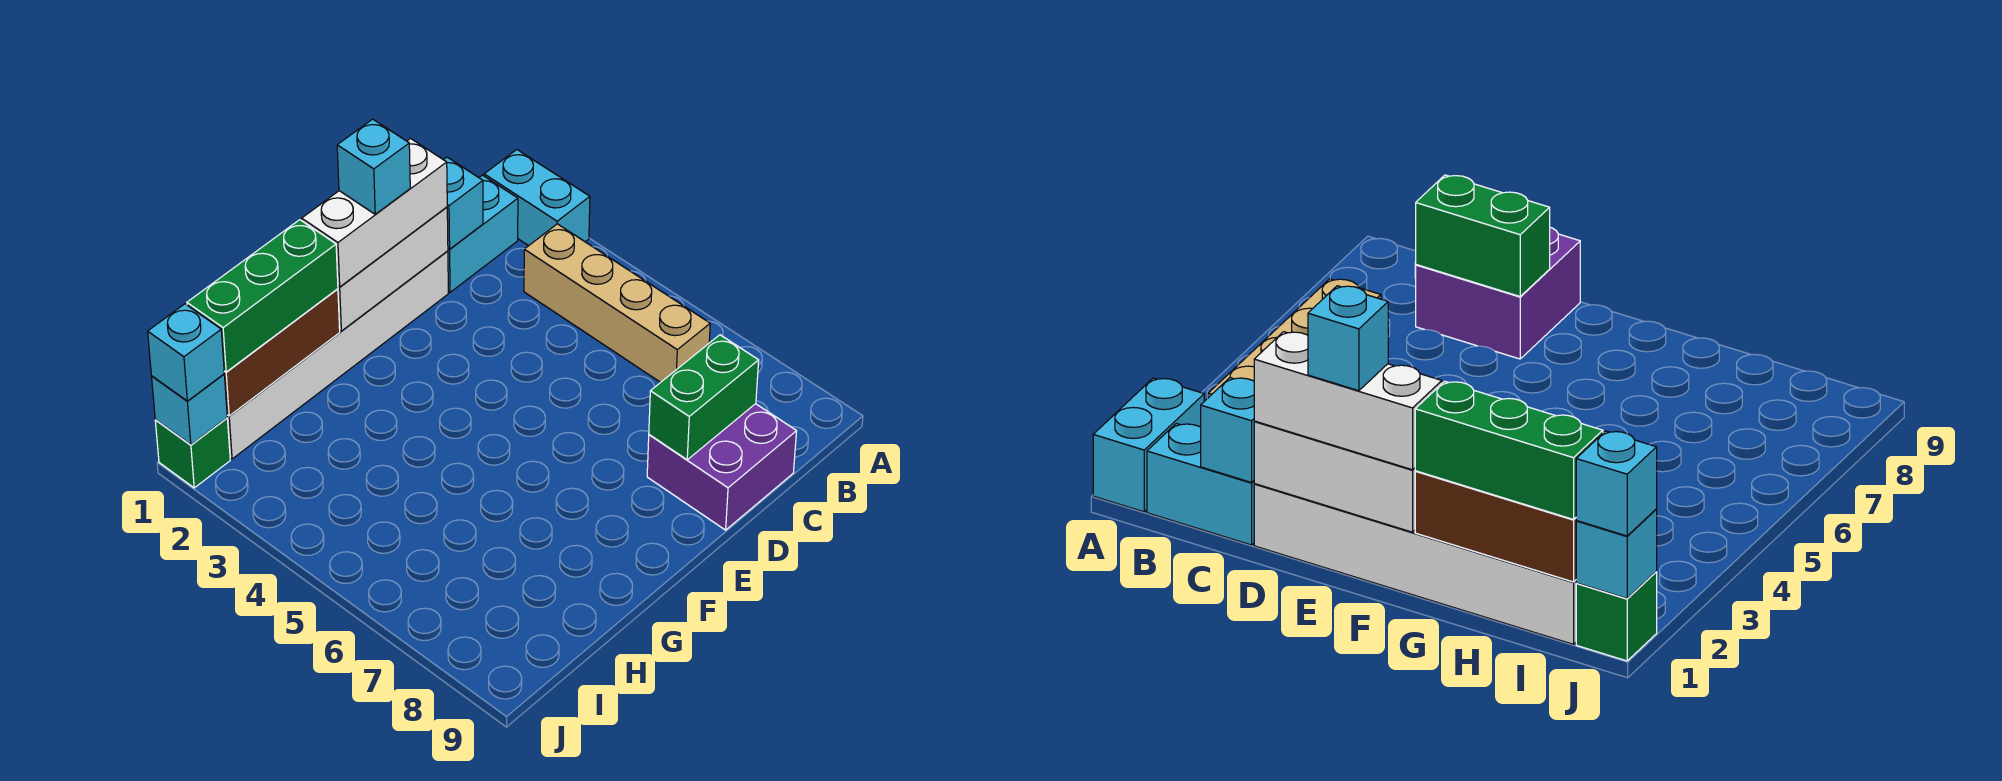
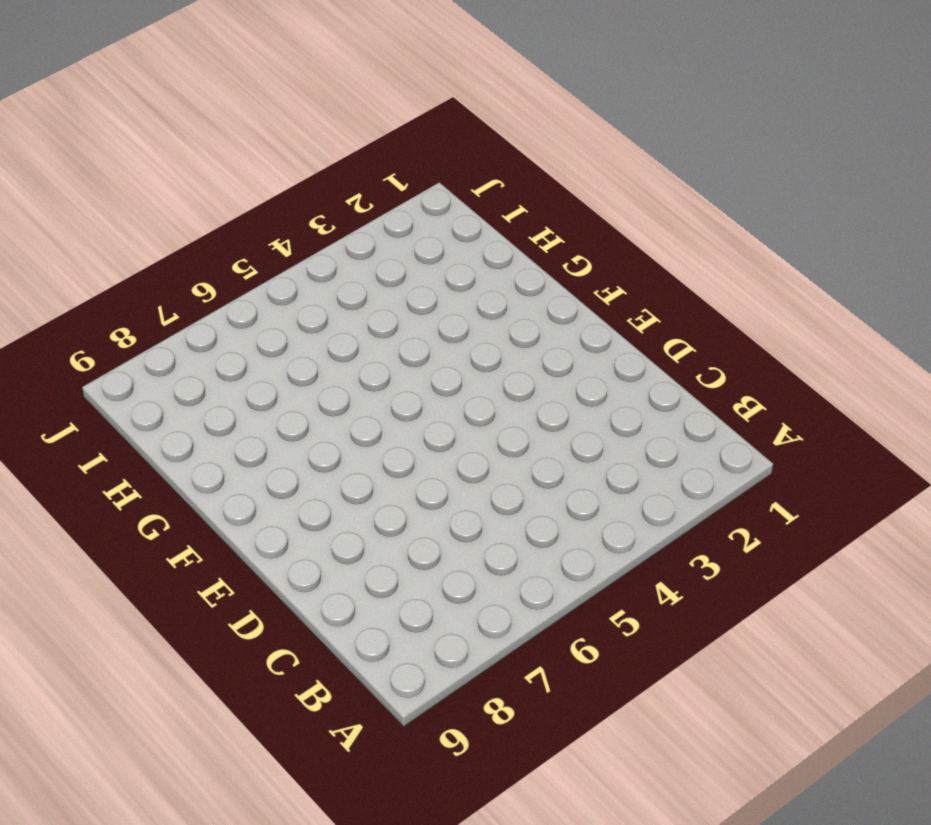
none -> cyan brick A1:A2 level 1
none -> cyan brick B1:C1 level 1
none -> tan brick B3:B6 level 1

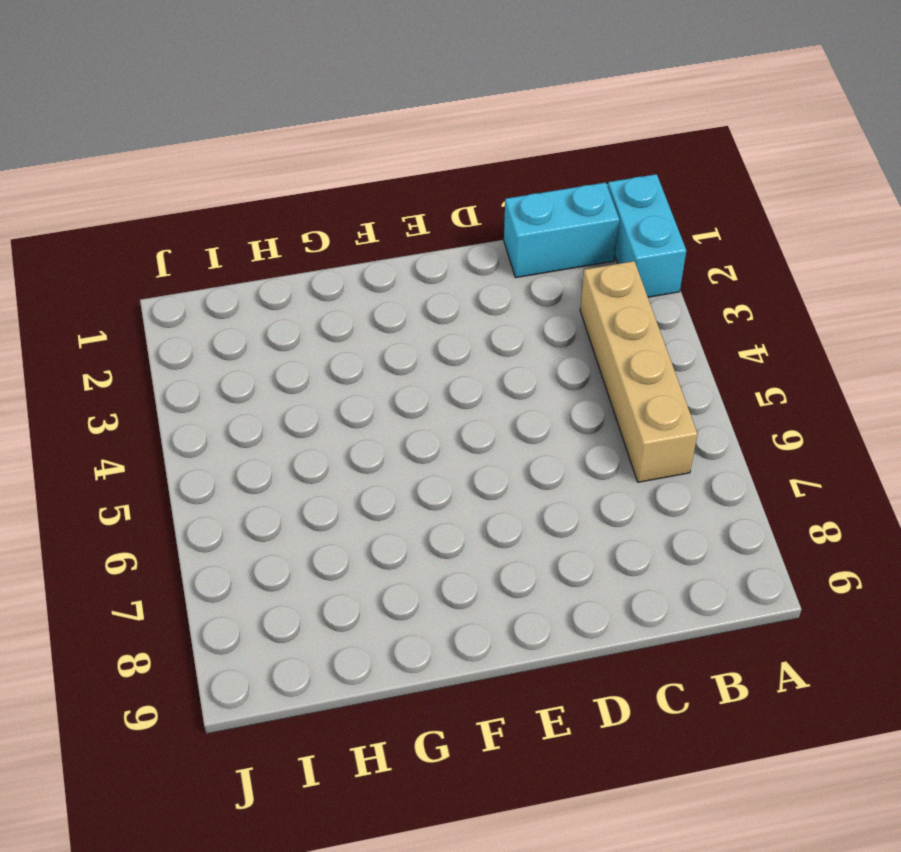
none -> purple brick C8:D9 level 1
none -> white brick D1:I1 level 1
none -> green brick J1 level 1

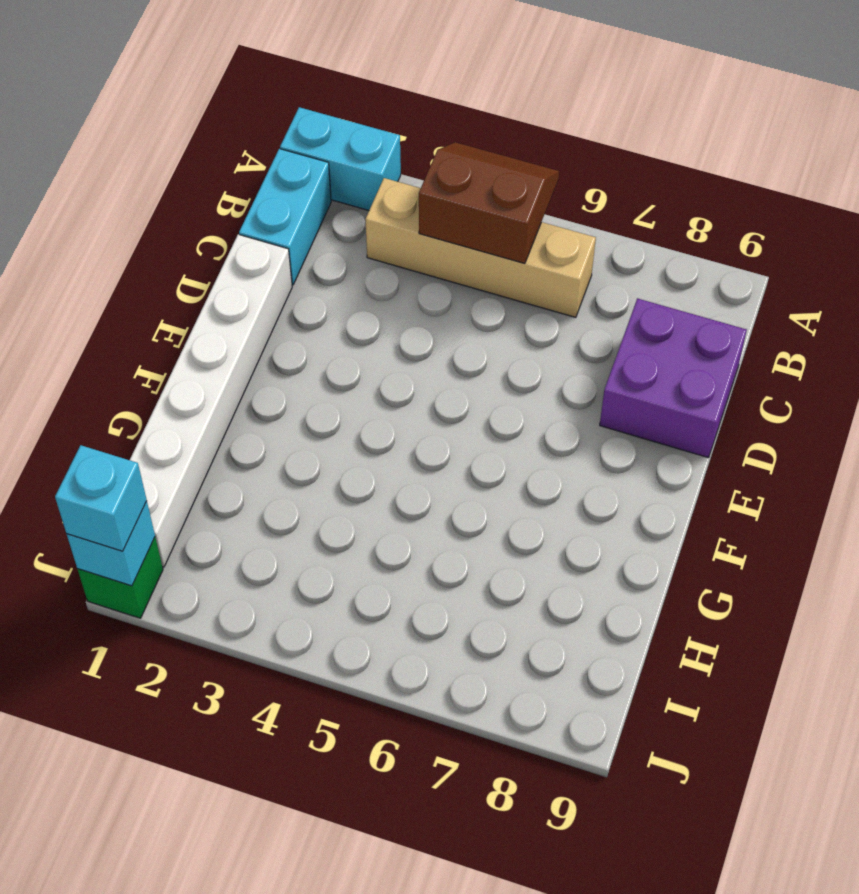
brown slope A4:B5 level 2 top B -> none
none -> cyan brick C1 level 2
none -> green brick C8:D8 level 2
none -> white brick D1:F1 level 2

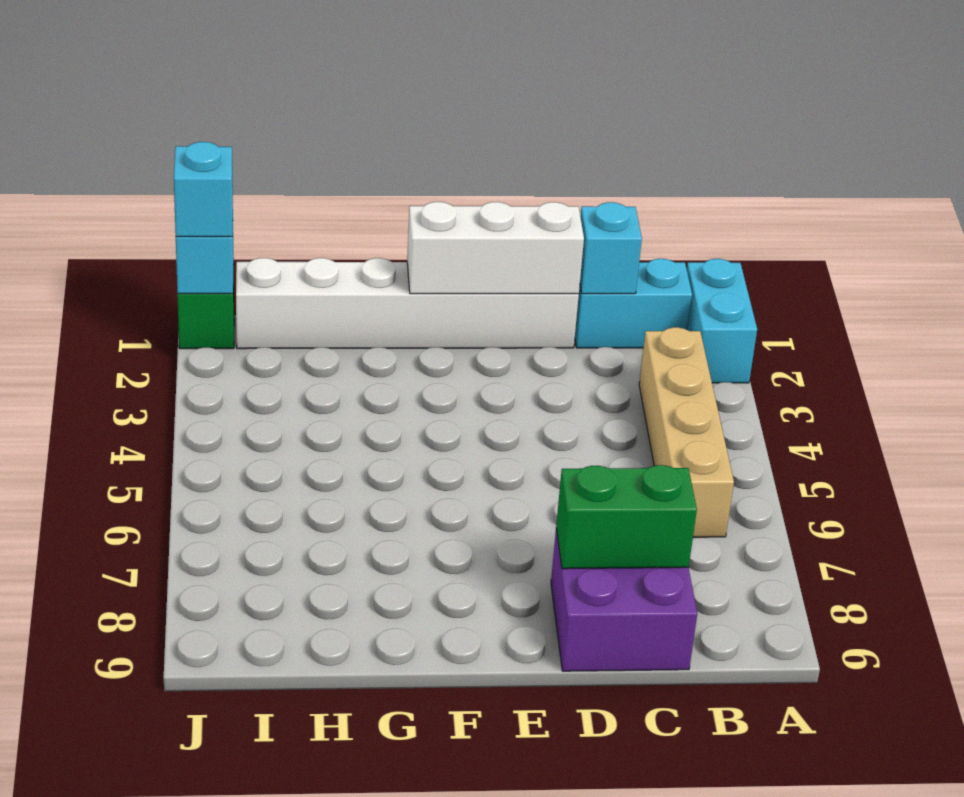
none -> brown brick G1:I1 level 2
none -> white brick D1:F1 level 3
none -> green brick G1:I1 level 3

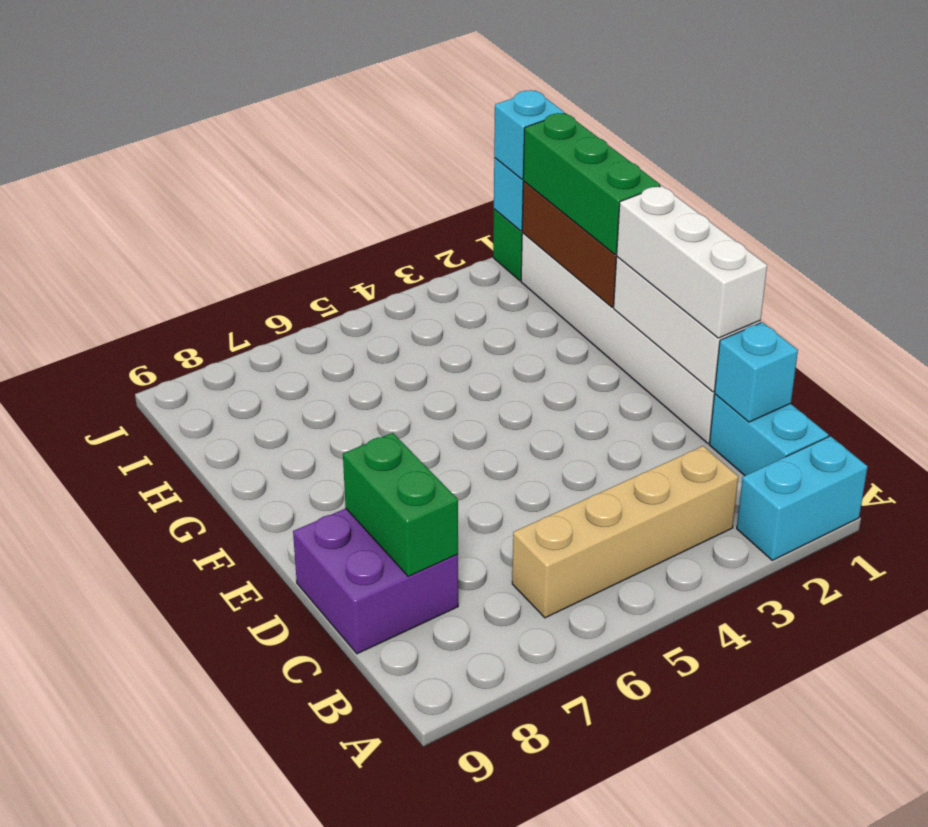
none -> cyan brick E1 level 4

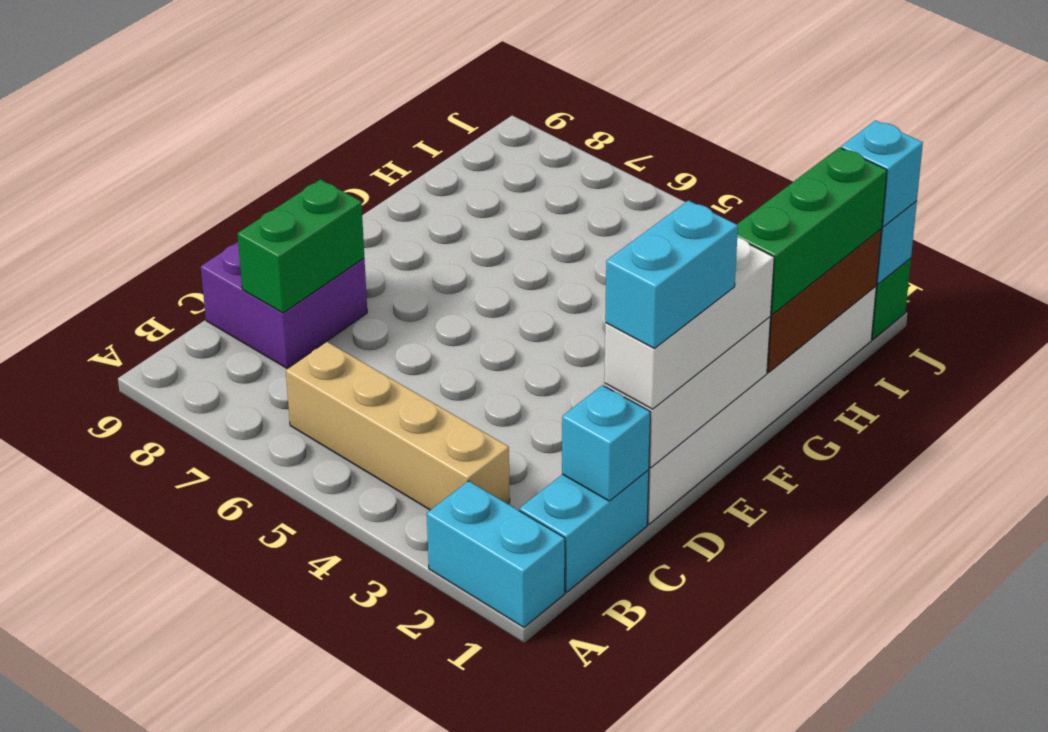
cyan brick D1:E1 level 4 -> cyan brick E1 level 4

